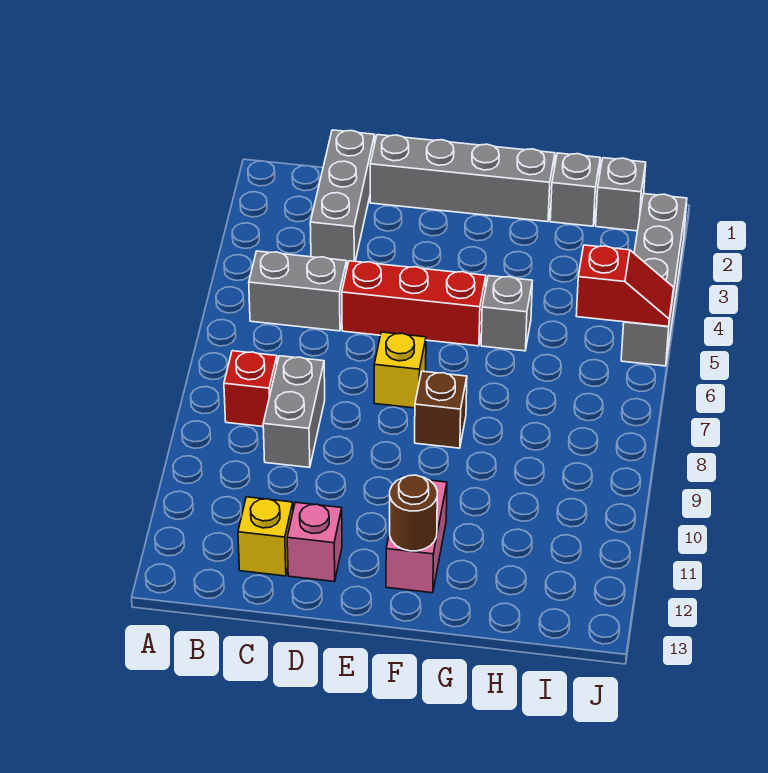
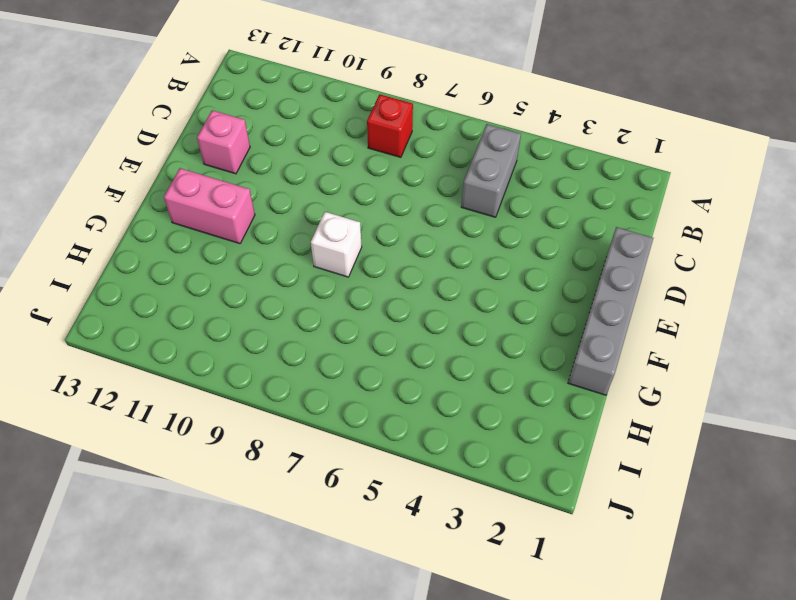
white brick F8 level 1 -> brown brick F8 level 1
none -> grey brick C1:C3 level 1
none -> grey brick C8:C9 level 1
none -> yellow brick C12 level 1

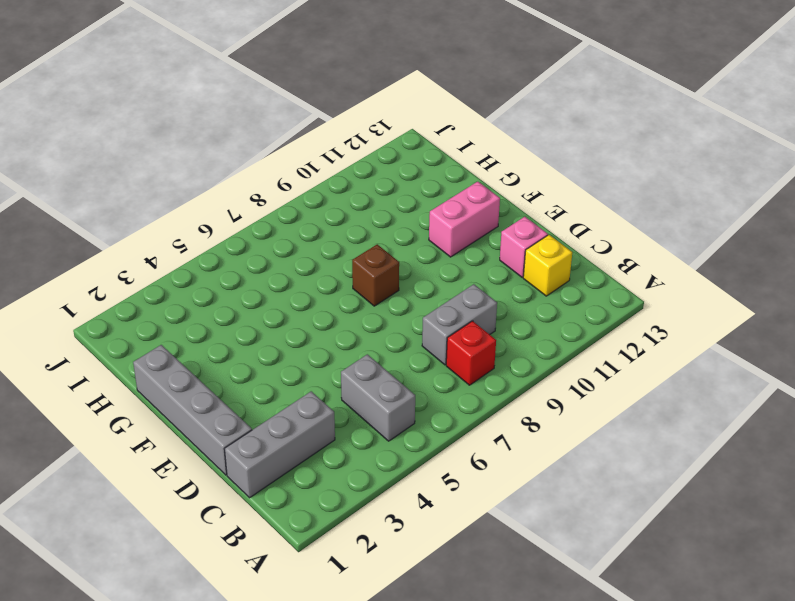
none -> red brick D5:F5 level 1
none -> yellow brick E7 level 1
none -> grey brick G5 level 1

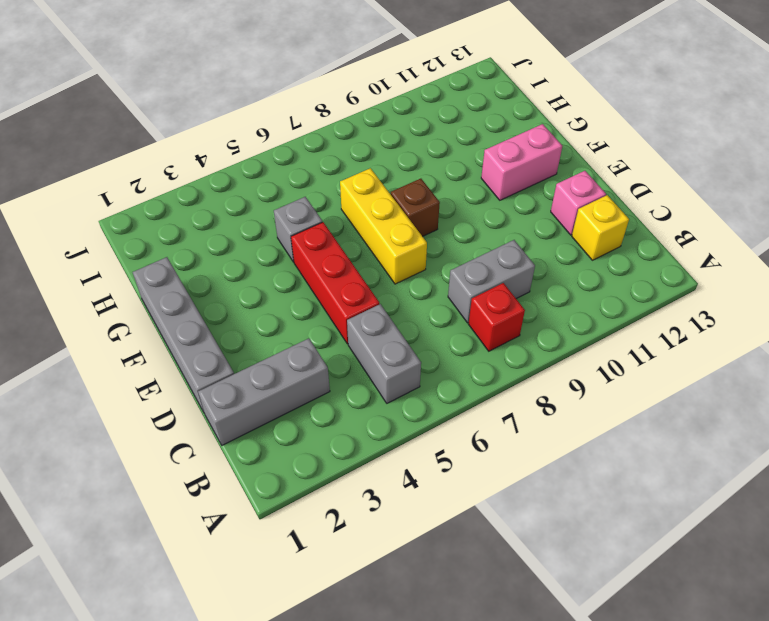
yellow brick E7:G7 level 1 -> yellow brick E7 level 1
none -> grey brick H1 level 1
none -> grey brick I1 level 1
none -> grey brick J2:J5 level 1

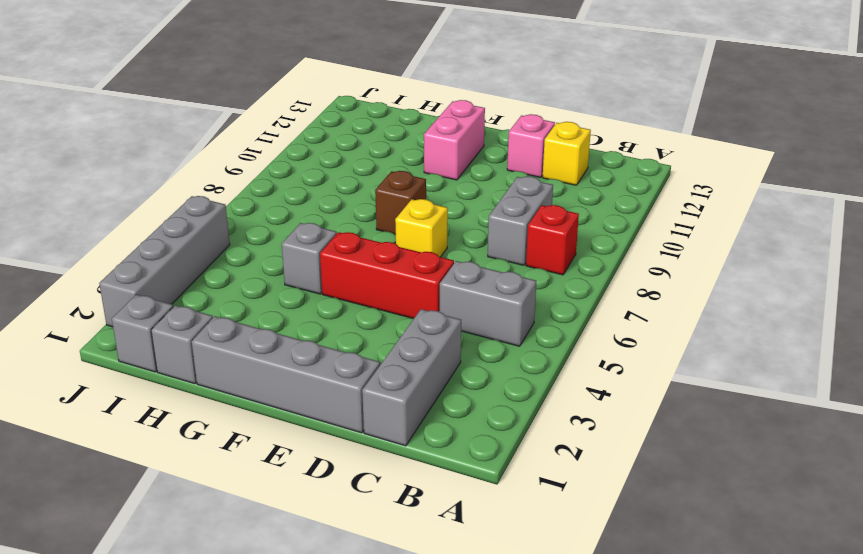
none -> brown round brick F12 level 2
none -> red slope I5:J5 level 2 top I

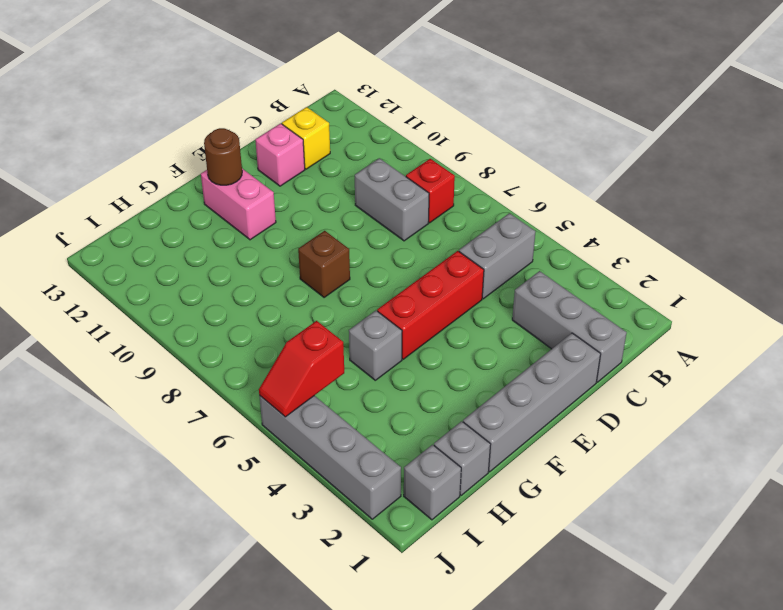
none -> yellow brick E7 level 1

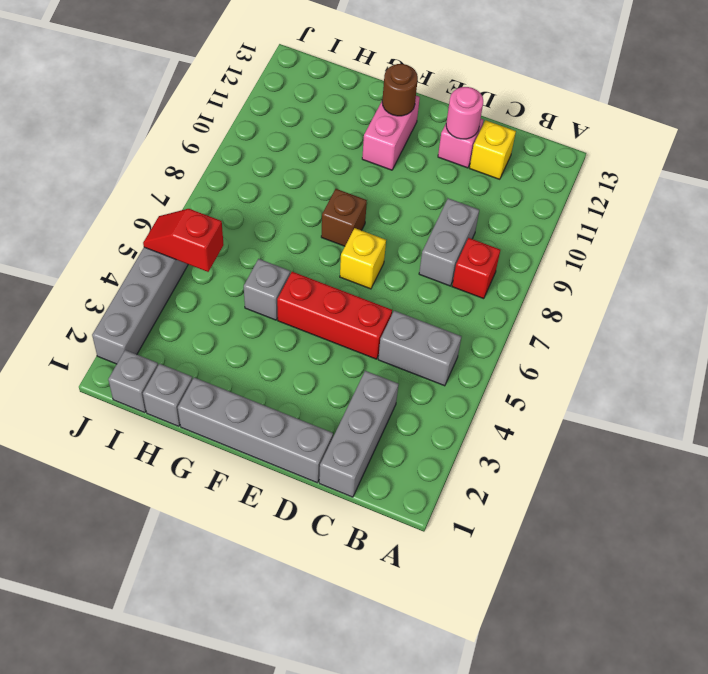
pink round brick D12 level 2 -> none

